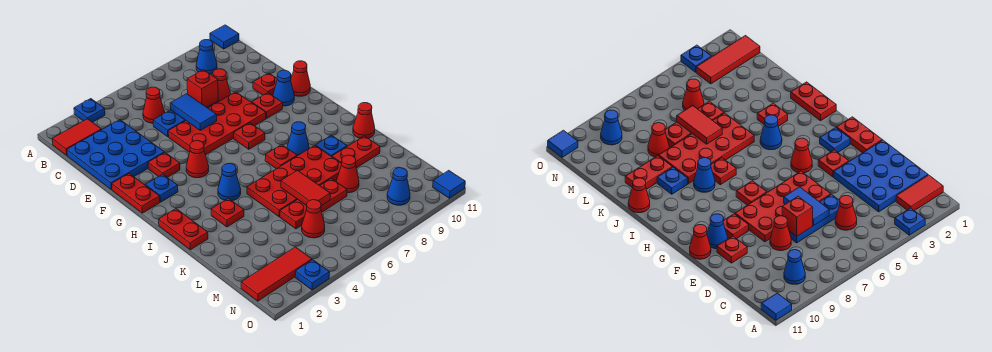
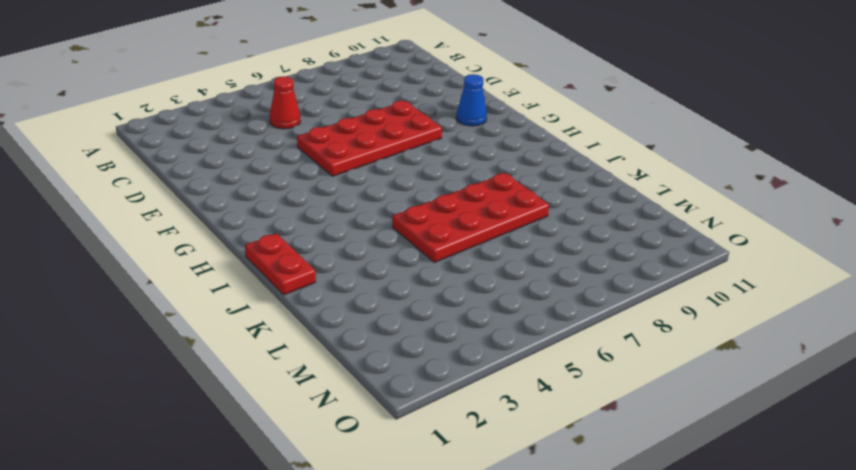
none -> blue plate A3 level 1
none -> blue tile A11 level 1
none -> red tile B1:B2 level 1
none -> blue cone B9 level 1

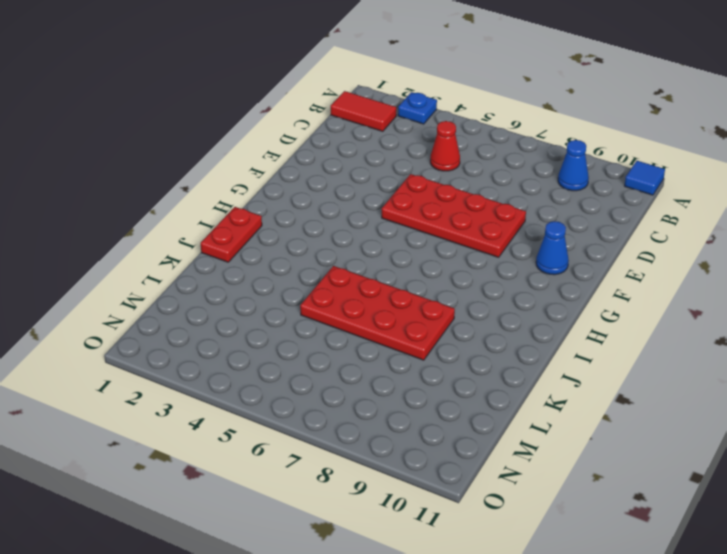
none -> blue plate C1:E3 level 1
none -> blue plate D5:D7 level 1
none -> red cone D8 level 1
none -> red plate E10 level 1

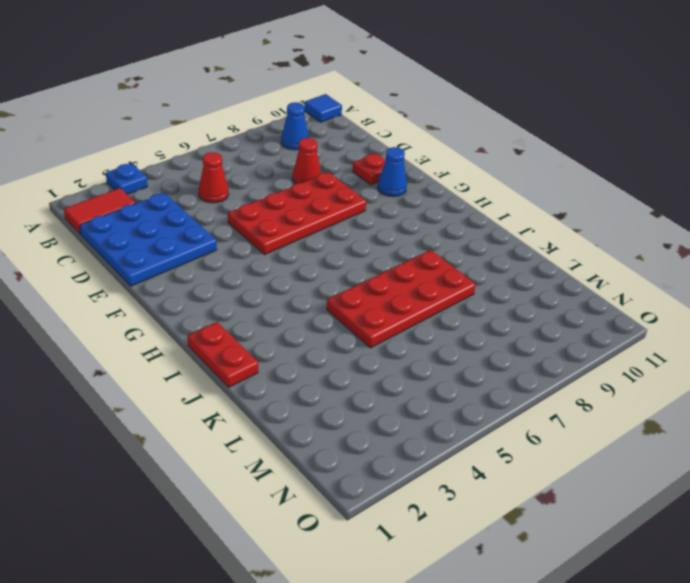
none -> blue plate D5:D7 level 1
none -> red plate F1:G1 level 1
none -> red plate F3 level 1
none -> red plate F9 level 1

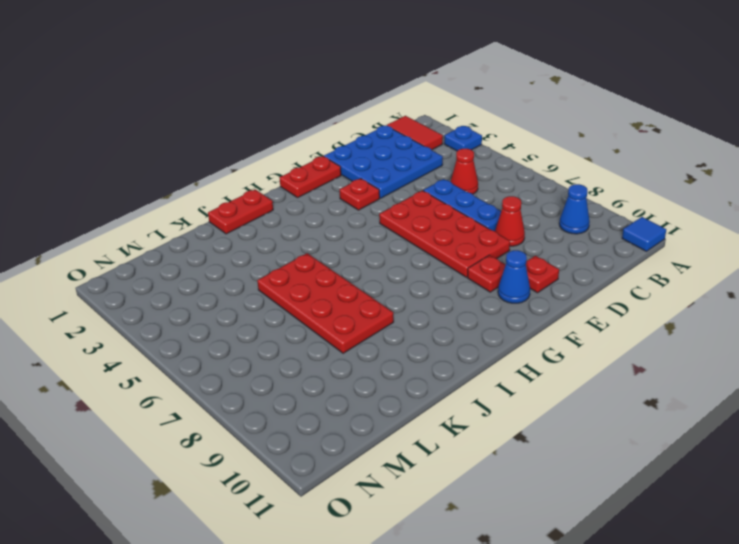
none -> red cone F11 level 1
none -> blue plate G2 level 1
none -> red cone G4 level 1
none -> red plate G7 level 1

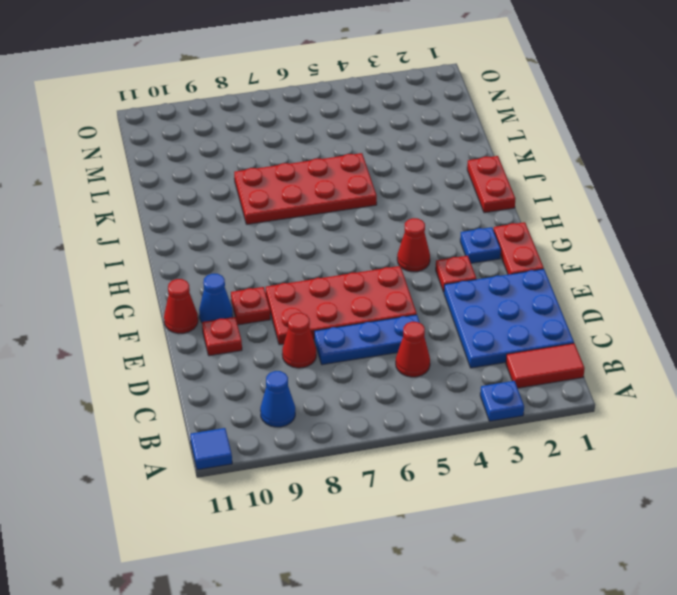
none -> red plate G7 level 1
none -> blue cone I4 level 1
none -> red plate I7 level 1
none -> blue cone I8 level 1

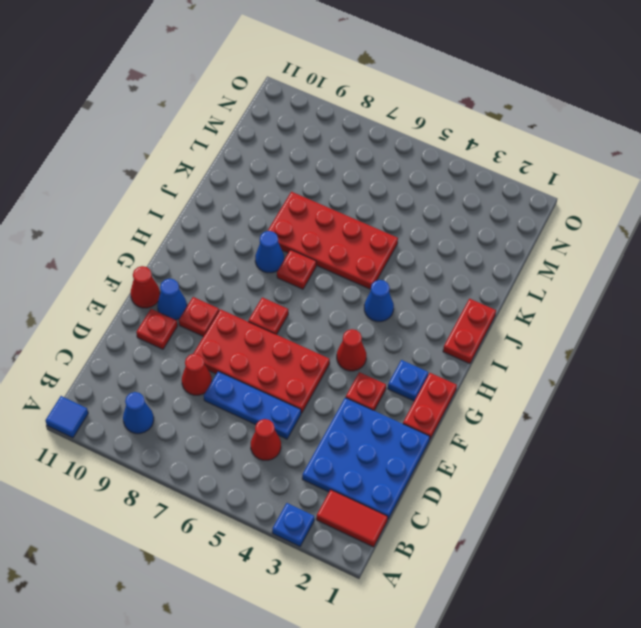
none -> red plate J3 level 1
none -> blue plate J9 level 1
none -> red cone J11 level 1
none -> red plate K9:K10 level 1

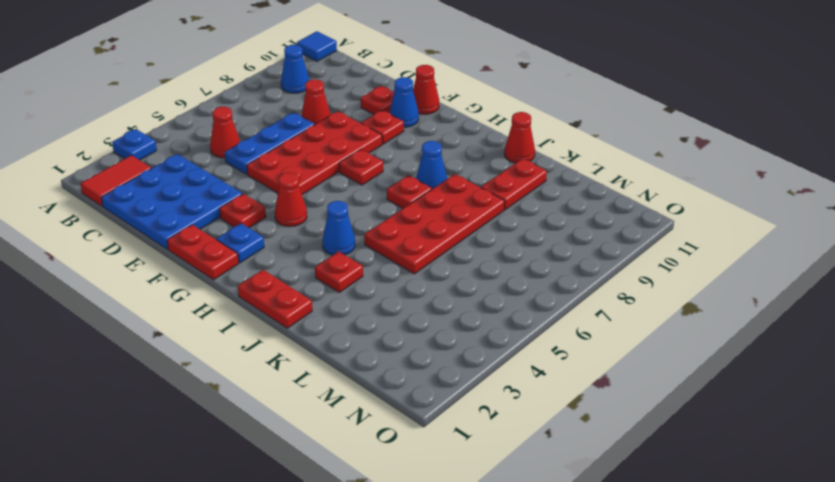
none -> blue plate J9 level 1
none -> red plate L5:L7 level 1
none -> red cone L8 level 1
none -> red cone M5 level 1

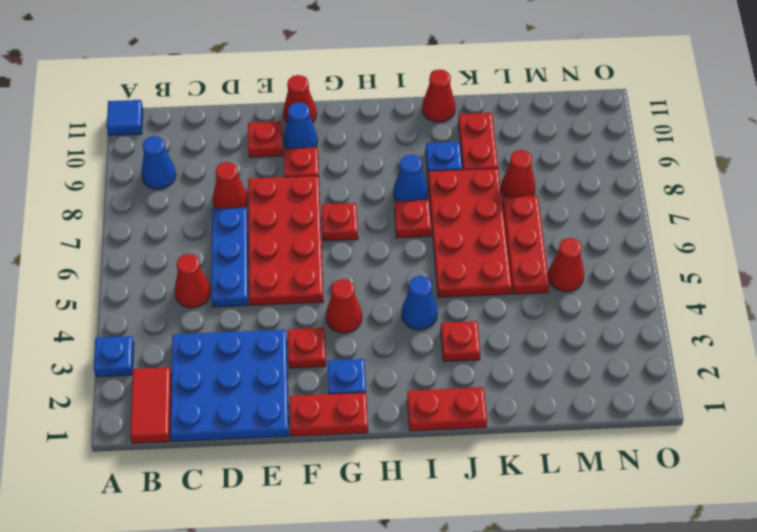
none -> red tile N1:N3 level 1
none -> blue cone N9 level 1
none -> blue plate O3 level 1
none -> blue tile O11 level 1

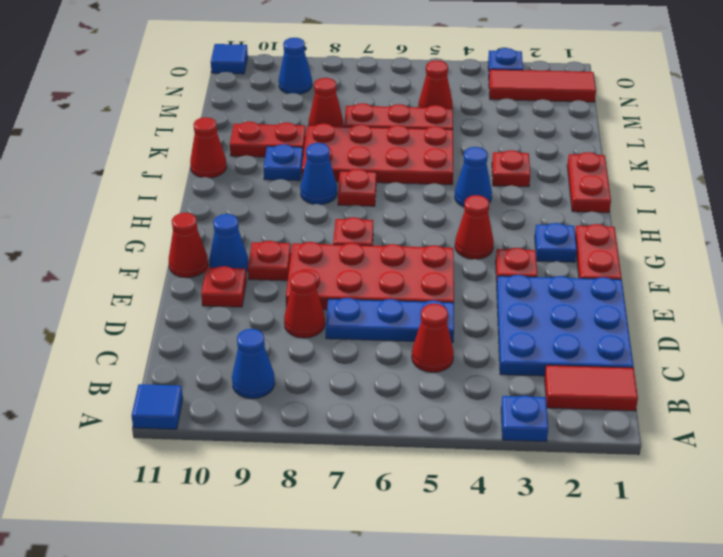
none -> blue tile D6:E6 level 2
none -> red brick D7 level 2
none -> red tile K6:L6 level 2

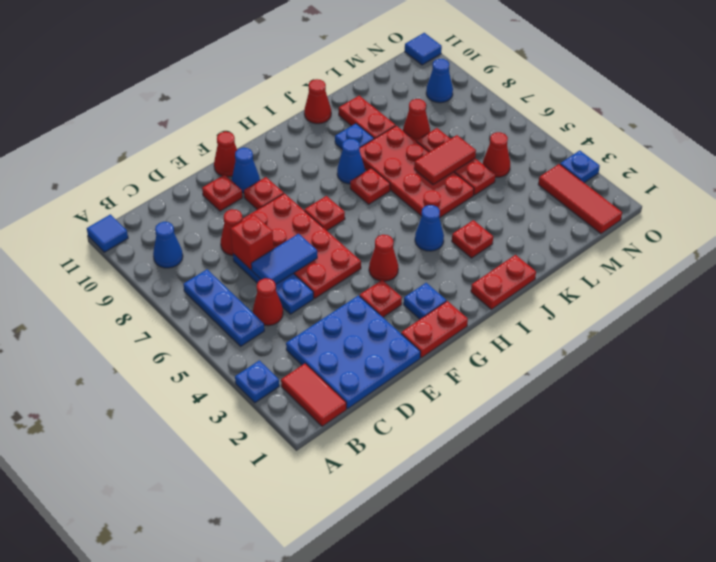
blue plate B5:B7 level 1 -> none

